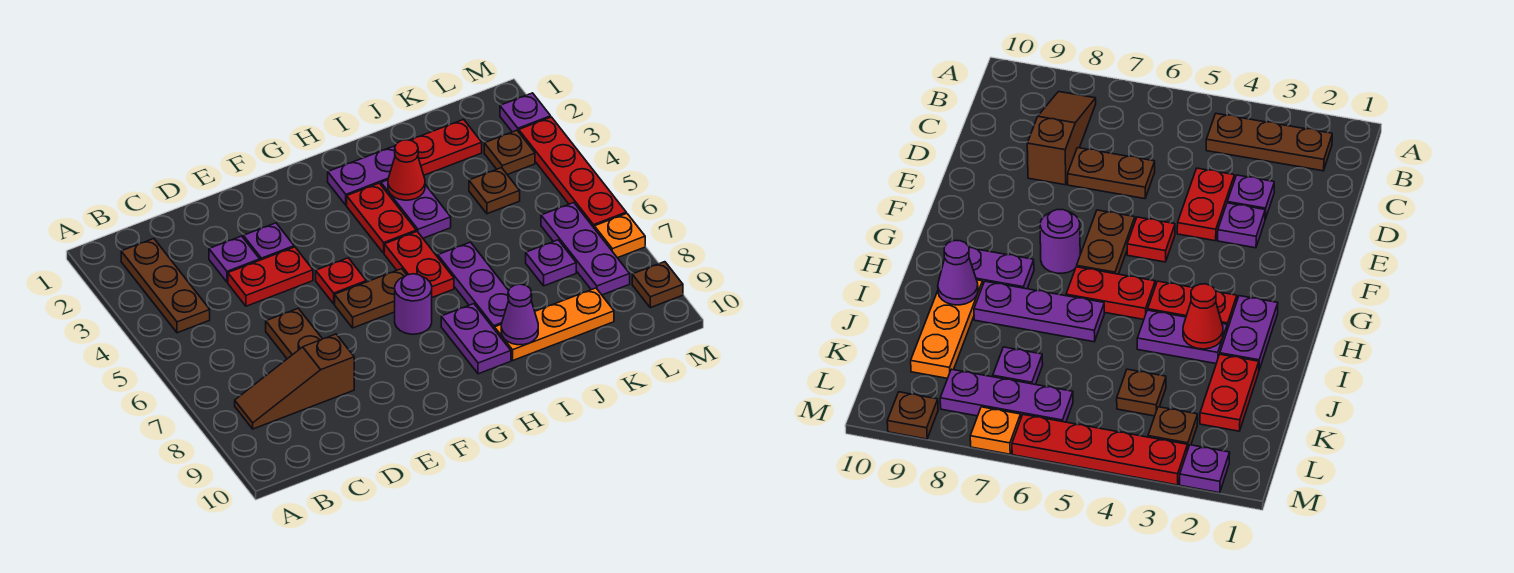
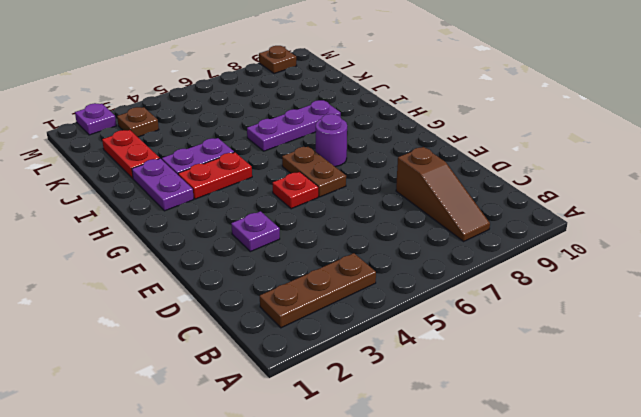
none -> purple plate D3 level 1
none -> red plate D4:E4 level 1
none -> brown plate D6:D7 level 1

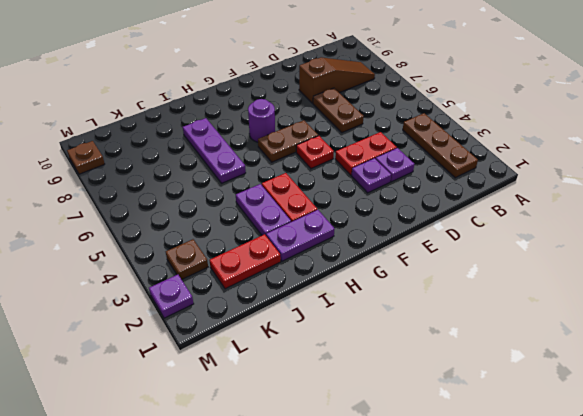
none -> red plate H5:H6 level 1
none -> purple plate H8:H9 level 1
none -> orange plate I9:K9 level 1

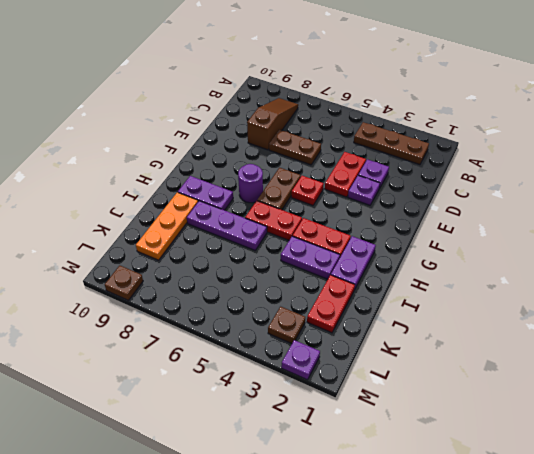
none -> brown plate K4 level 1
none -> purple plate K7 level 1
none -> purple plate L6:L8 level 1

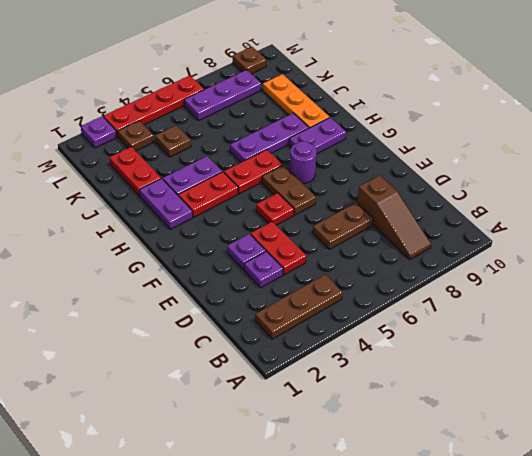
none -> purple plate K7 level 1
none -> orange plate M7 level 1
none -> red cone I3 level 2

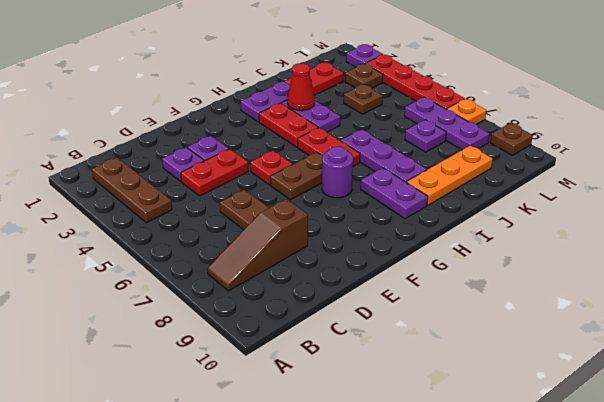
none -> purple cone I9 level 2

